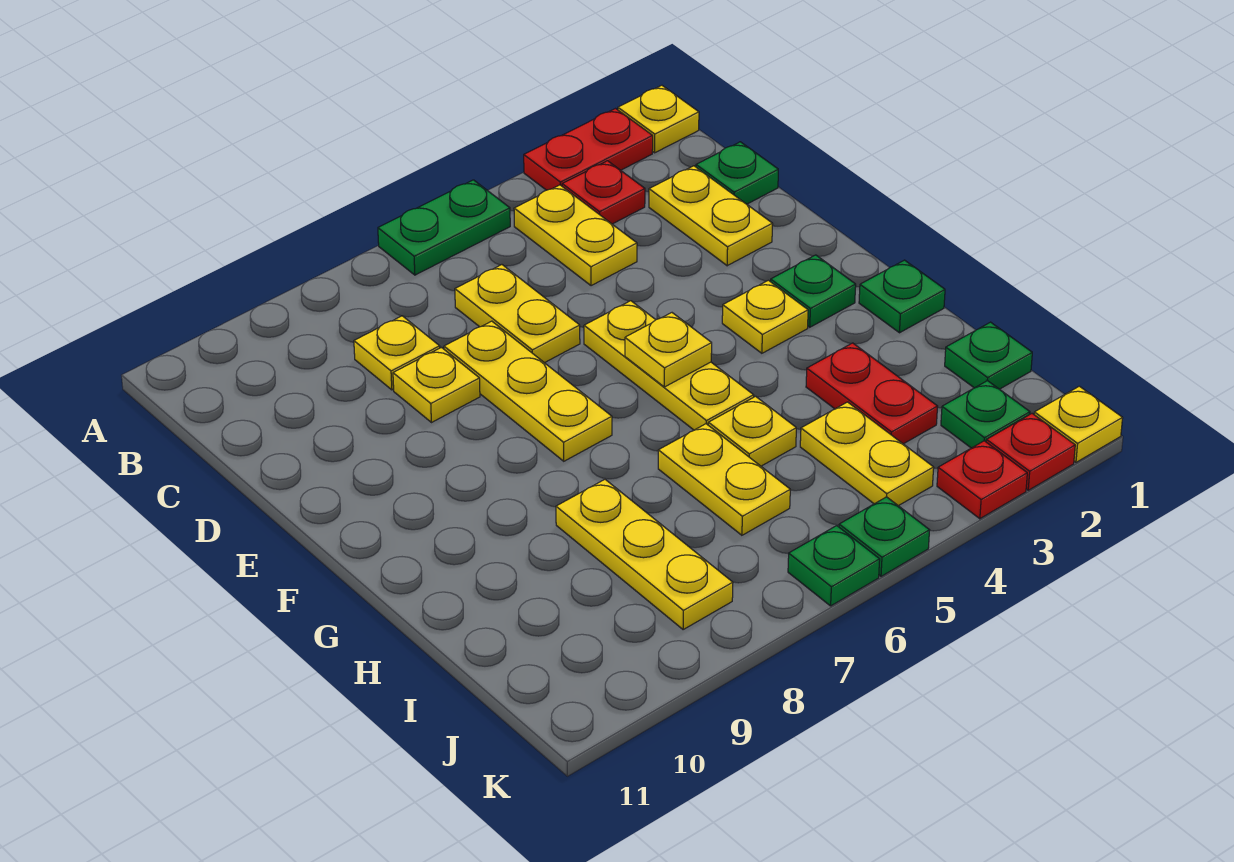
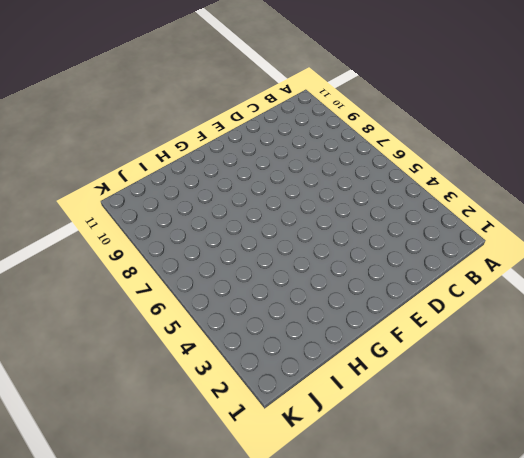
none -> yellow plate A1 level 1
none -> red plate A2:A3 level 1
none -> green plate A5:A6 level 1

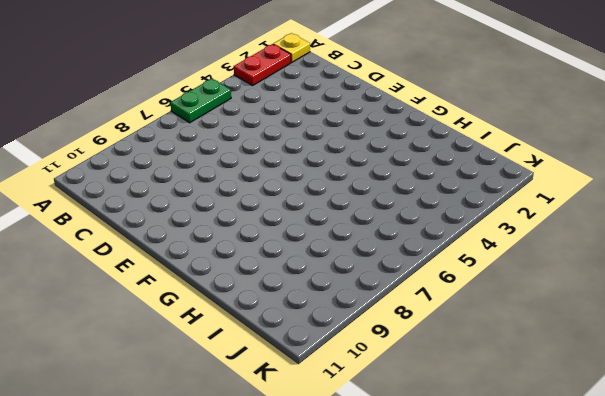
none -> red plate B3 level 1
none -> yellow plate B4:C4 level 1
none -> green plate C1 level 1

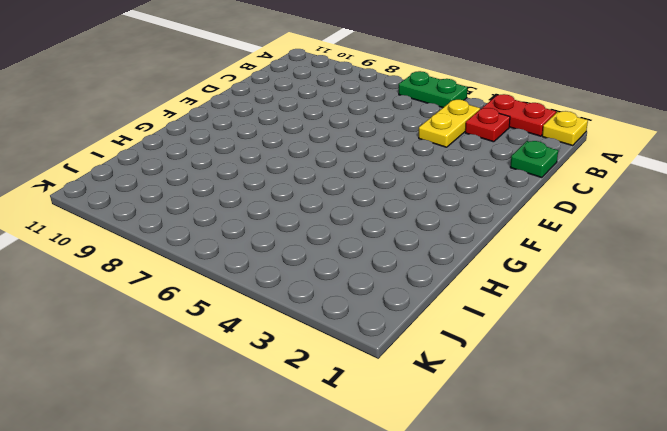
none -> yellow plate C2:D2 level 1
none -> yellow plate C6:D6 level 1
none -> yellow plate C8 level 1

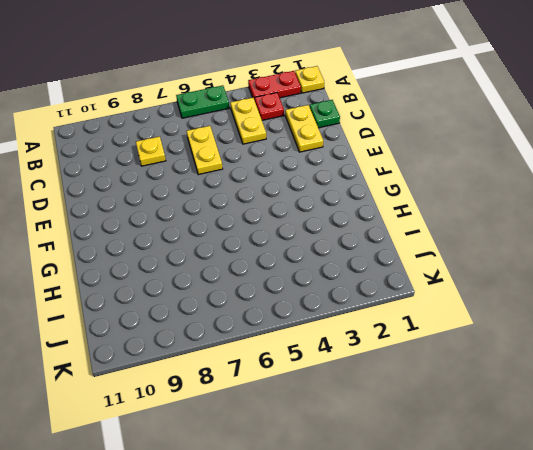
none -> yellow plate D7:F7 level 1
none -> yellow plate D8 level 1
none -> yellow plate E5:G5 level 1

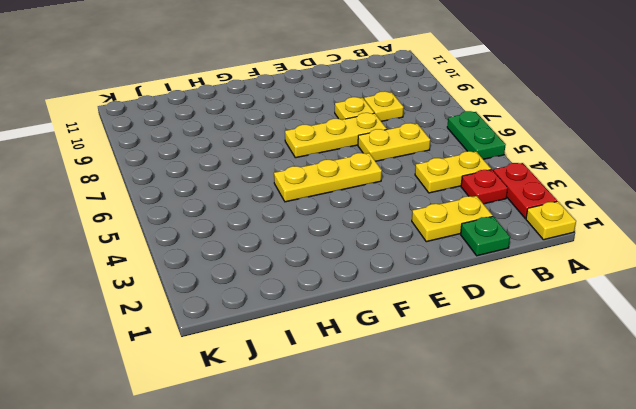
none -> green plate F2 level 1
none -> yellow plate F3 level 1
none -> green plate G1 level 1

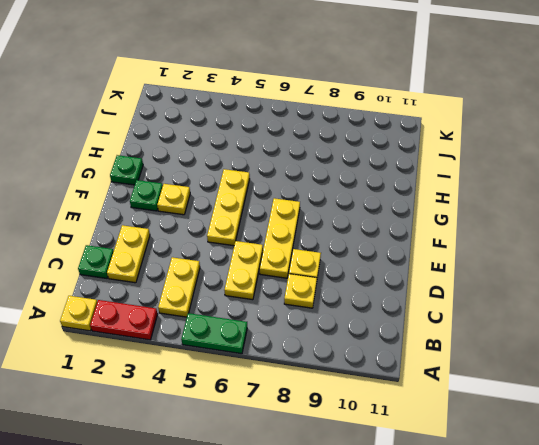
none -> red plate B3 level 1
none -> red plate H3:I3 level 1
none -> yellow plate H5 level 1

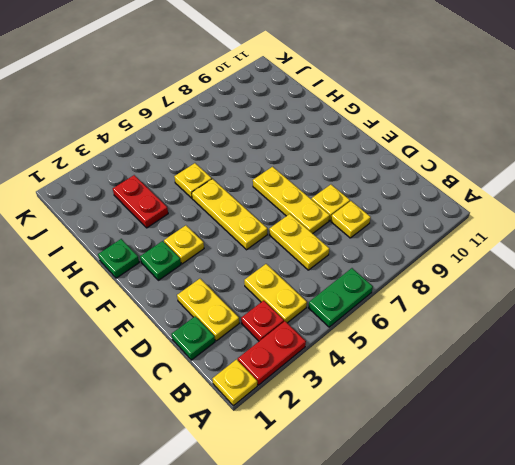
none -> yellow plate H6:I6 level 1
none -> yellow plate H8:J8 level 1
none -> green plate I1 level 1

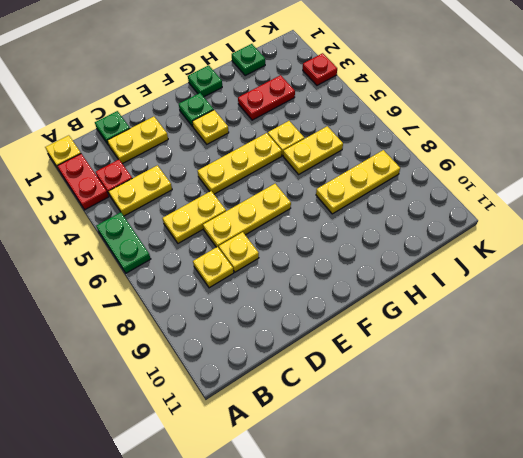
none -> yellow plate I4:J4 level 1
none -> green plate J2 level 1
none -> yellow plate K1 level 1

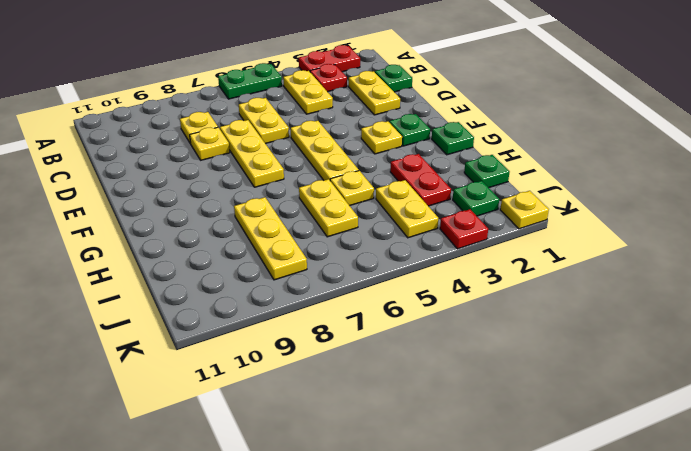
none -> yellow plate A1 level 1
none -> red plate K2 level 1
none -> green plate K5 level 1

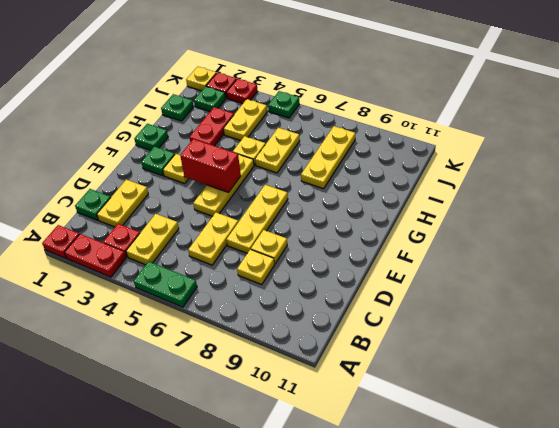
red plate A1 level 1 -> yellow plate A1 level 1
red brick F4:F5 level 2 -> yellow plate F5 level 2
none -> green plate K6 level 1

